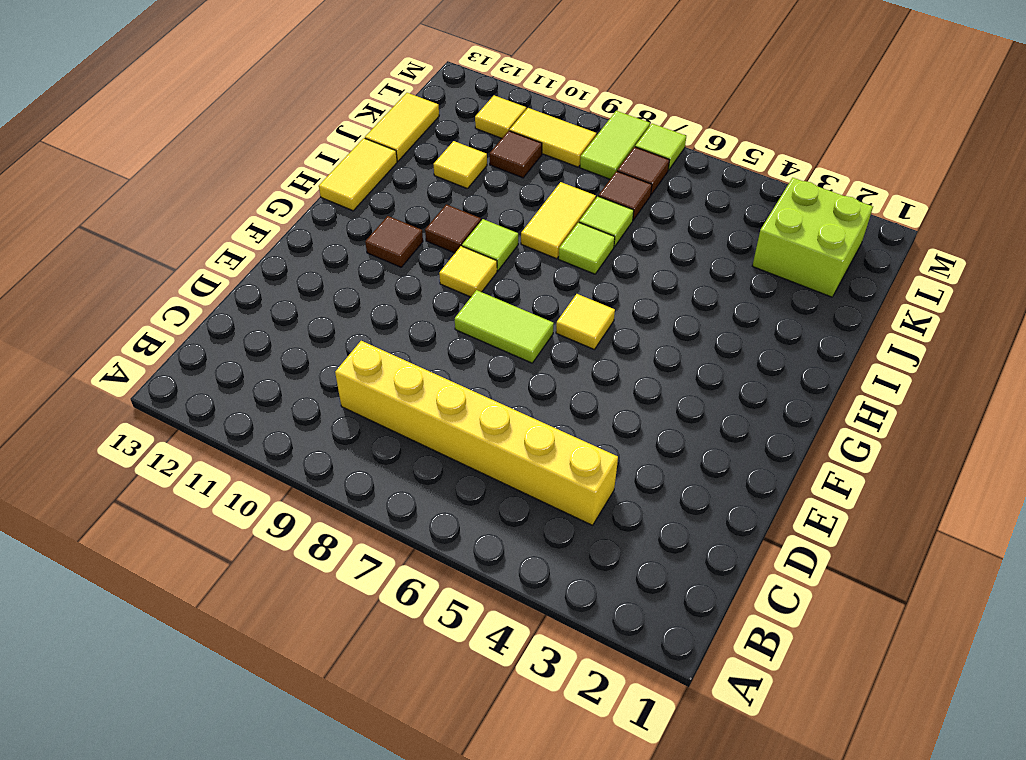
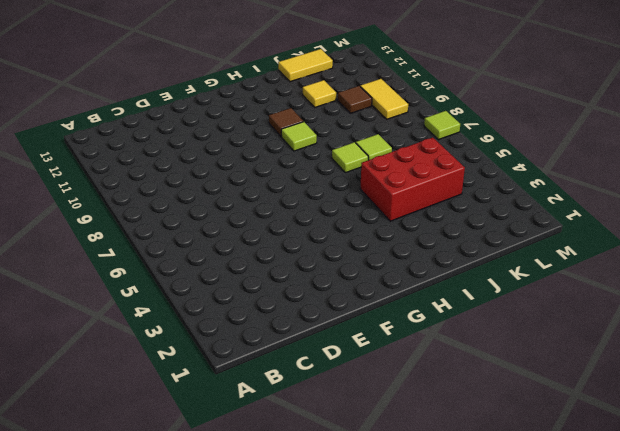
red brick I4:K5 level 1 -> none
none -> yellow brick C4:C9 level 1
none -> lime tile F7:F8 level 1
none -> yellow tile G6 level 1

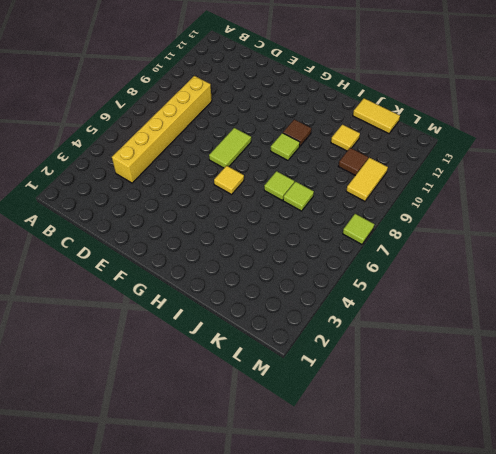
none -> yellow tile G9 level 1
none -> brown tile G11 level 1
none -> yellow tile H13:I13 level 1

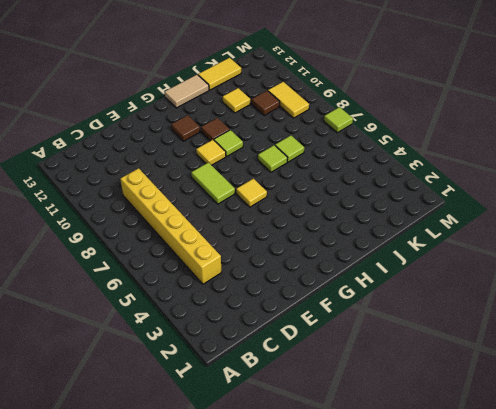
tan tile H13:I13 level 1 -> yellow tile H13:I13 level 1
none -> yellow tile I8:J8 level 1
none -> lime brick K2:L3 level 1
none -> brown tile K7 level 1

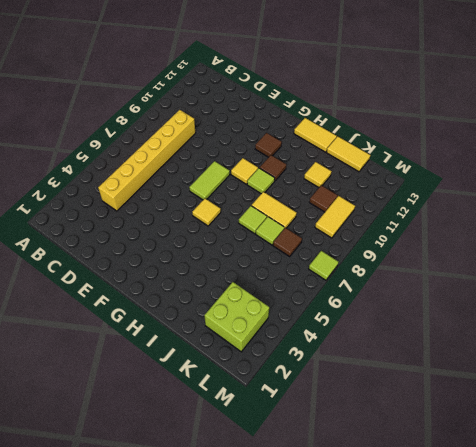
none -> brown tile L7 level 1
none -> lime tile L8:M8 level 1
none -> yellow tile L11 level 1

